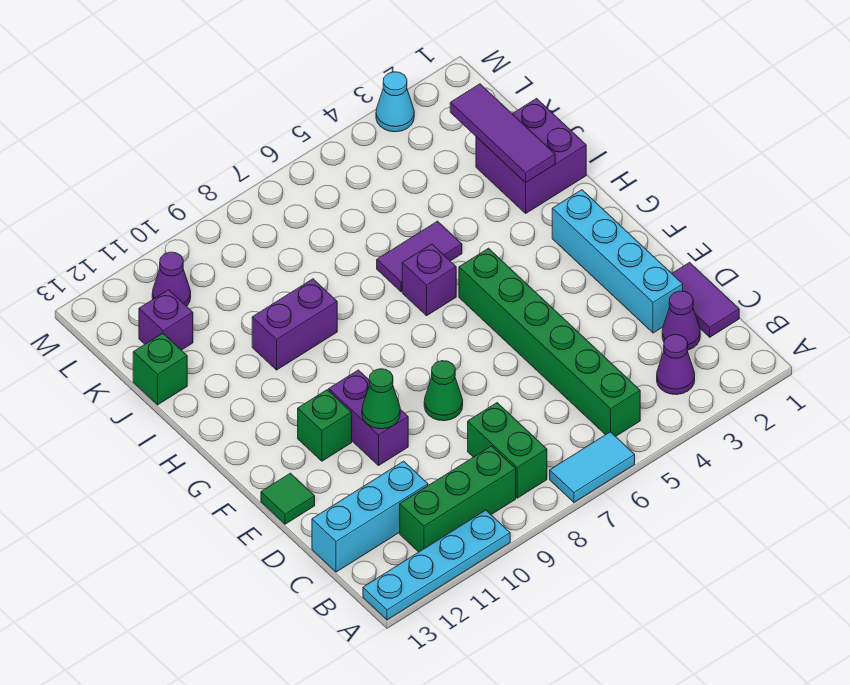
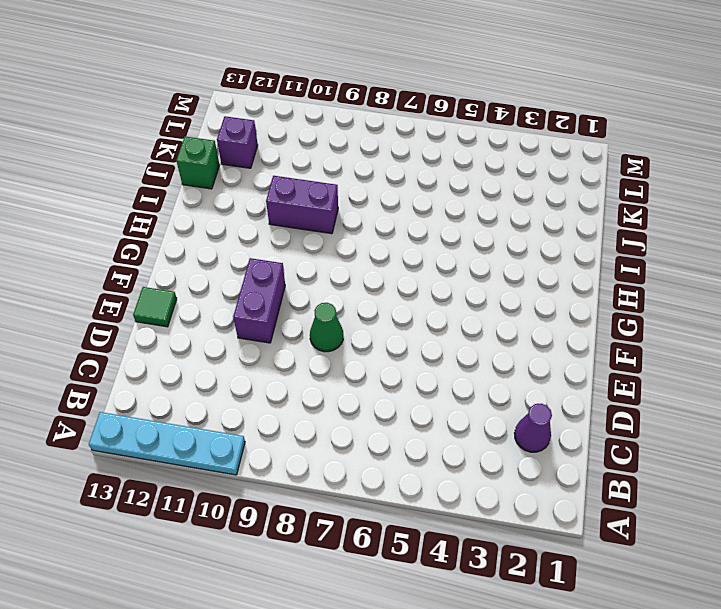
none -> cyan tile A6:A7 level 1
none -> purple cone B3 level 1
none -> green brick B5:G5 level 1

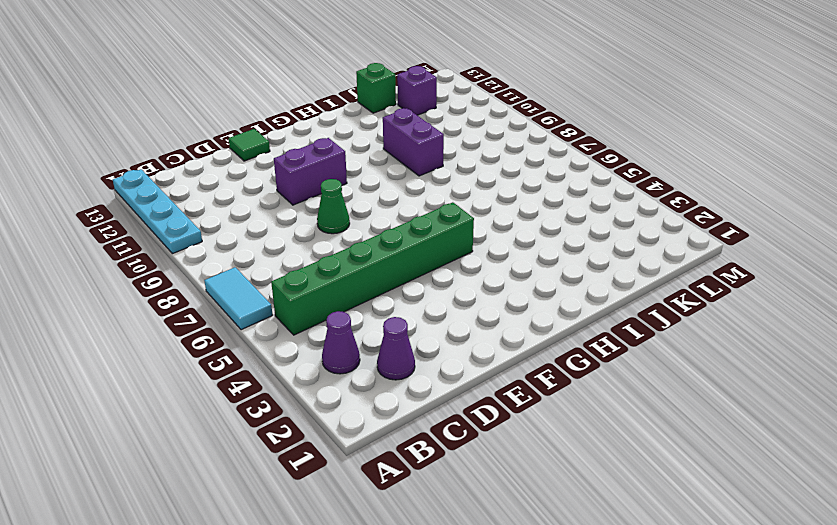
none -> green brick B8:C8 level 1
none -> green brick B9:B11 level 1
none -> purple tile C1:D1 level 1

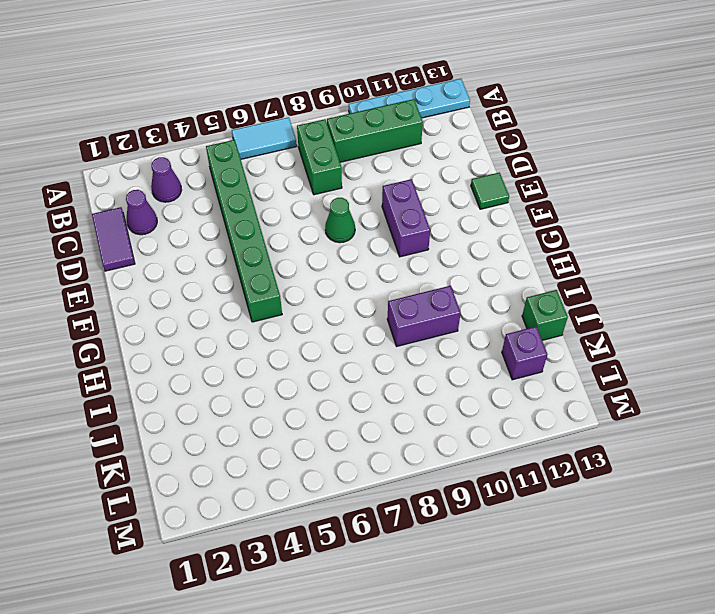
none -> cyan brick C11:C13 level 1
none -> cyan brick D2:G2 level 1
none -> green brick F11 level 1

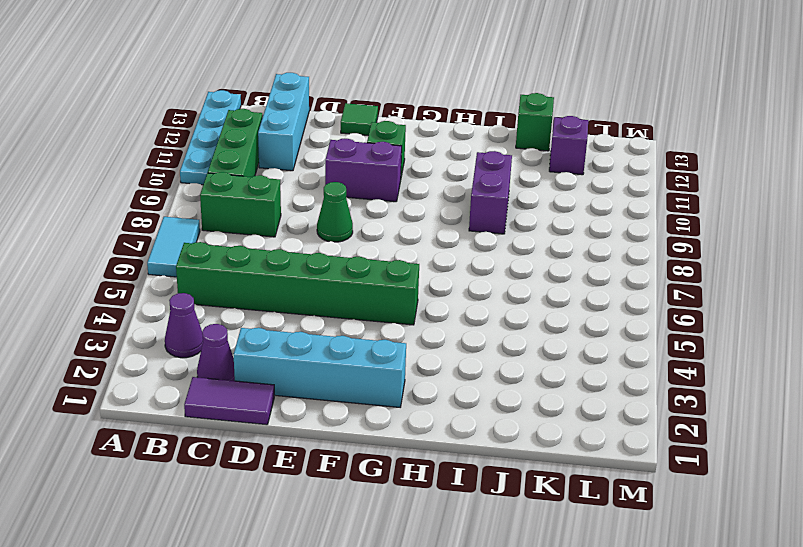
none -> purple brick H6 level 1
none -> purple brick I1:J2 level 1
none -> purple tile I5:I6 level 1

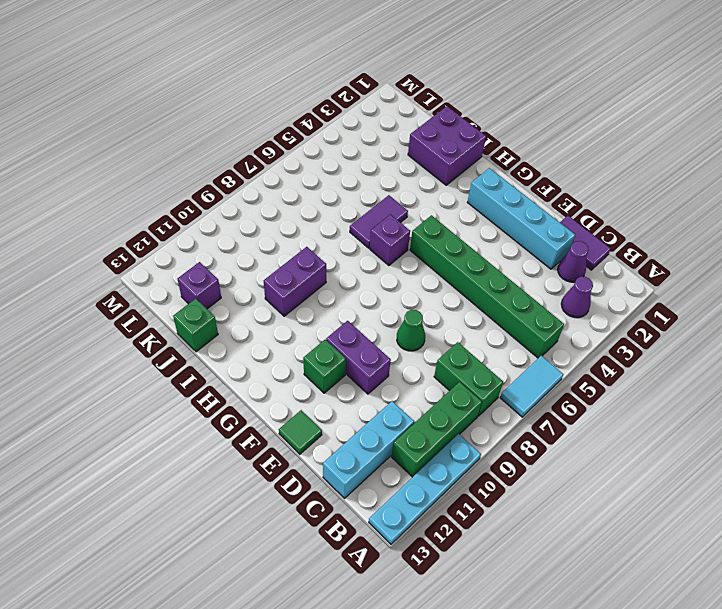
none -> purple cone L11 level 1
none -> cyan cone M3 level 1
none -> green cone E10 level 2

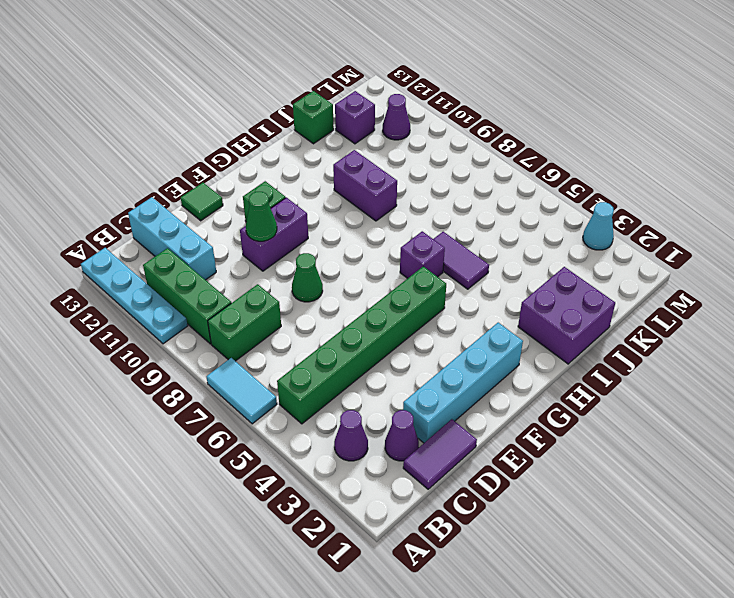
none -> purple tile I2:K2 level 2

